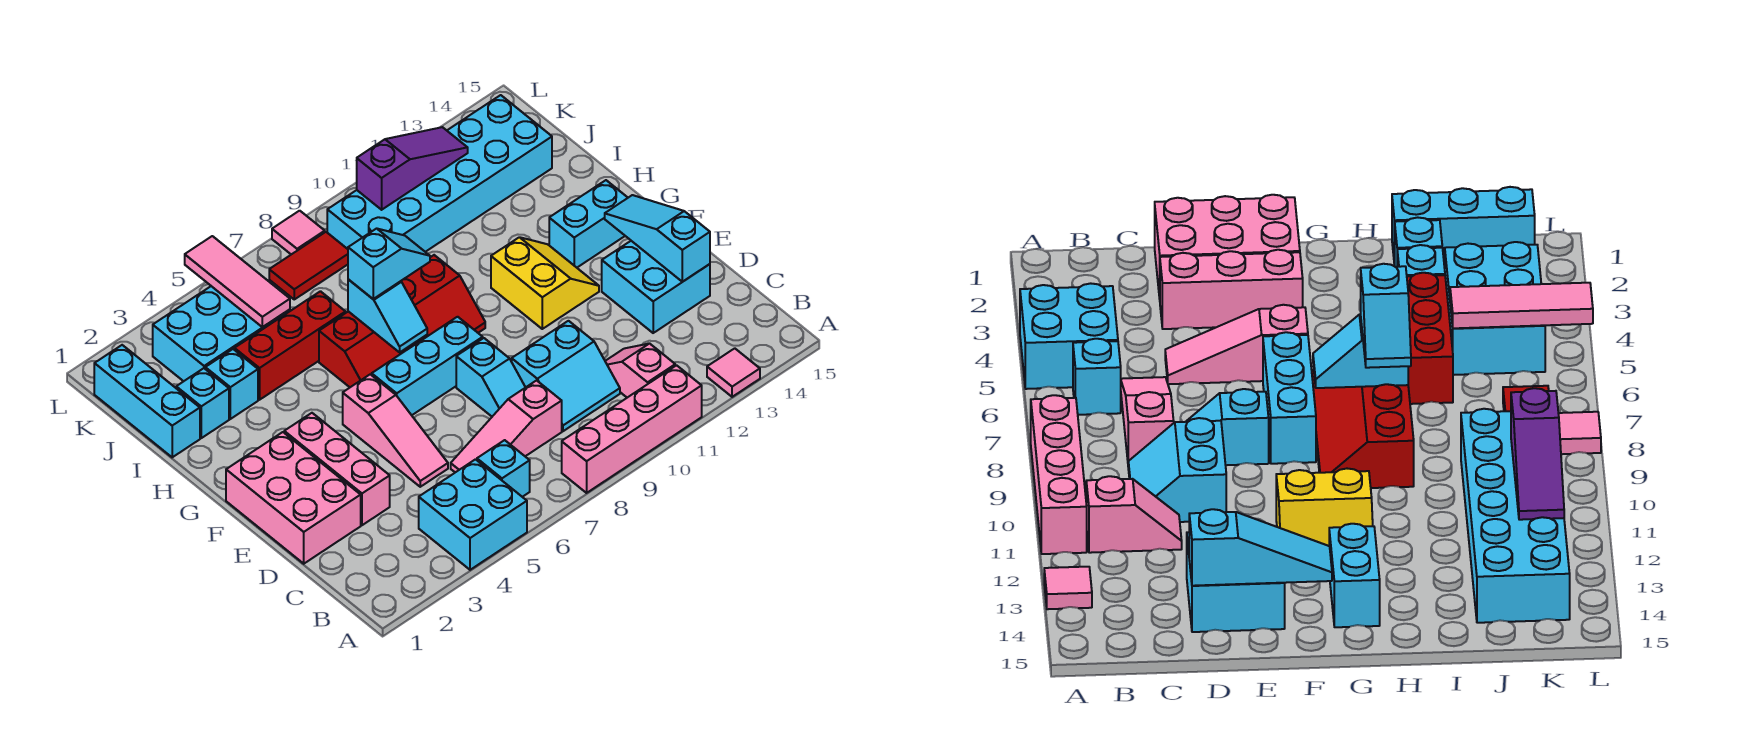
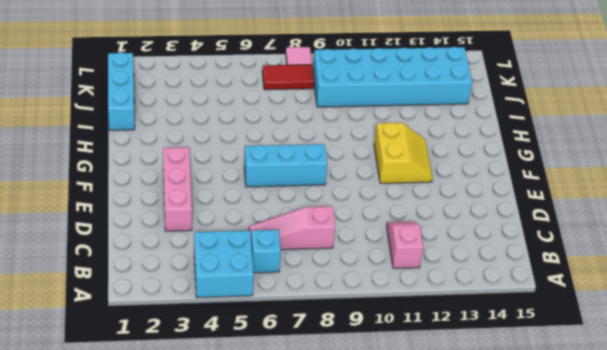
none -> pink brick A8:A11 level 1
none -> pink tile A13 level 1
none -> cyan slope C9:D10 level 1 top D

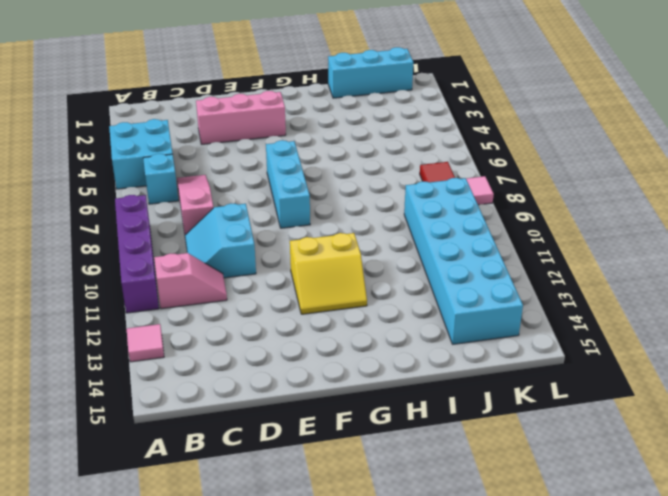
purple brick A8:A11 level 1 -> pink brick A8:A11 level 1
none -> pink brick D1:F2 level 1
none -> pink slope D5:F5 level 1 top F
none -> cyan slope D8:E8 level 1 top E

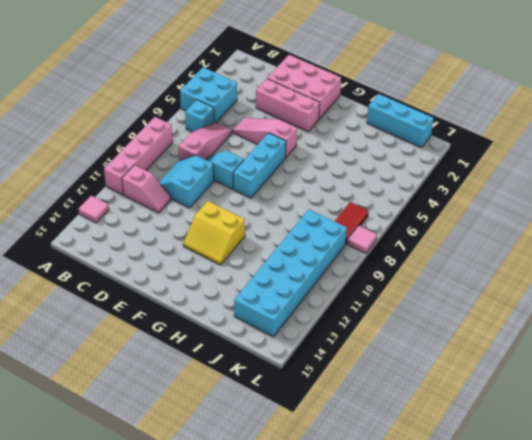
none -> cyan brick D13:E14 level 1
none -> red slope G6:H9 level 1 top H
none -> cyan brick G13:G14 level 1

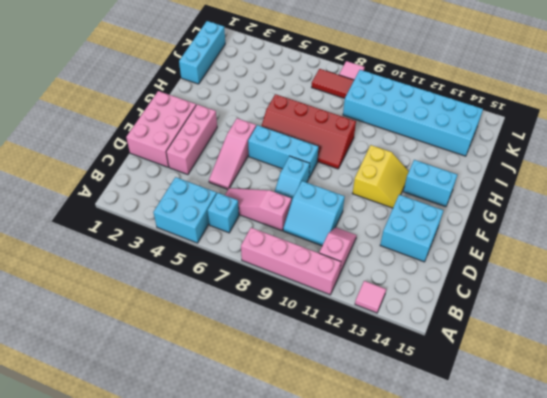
none -> cyan brick I2 level 1
none -> cyan brick I3 level 1
none -> red brick I4:I6 level 1

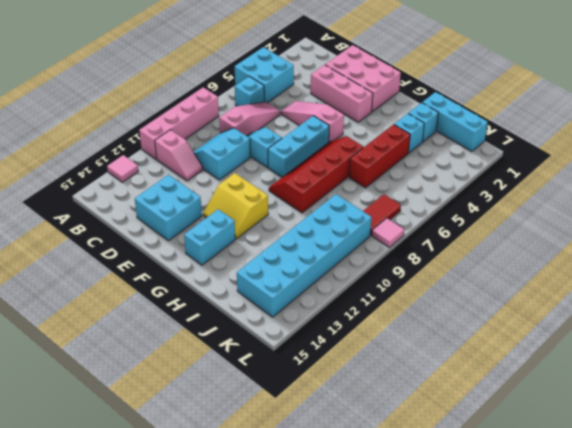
none -> cyan brick J3:K5 level 1
none -> cyan slope D14:F14 level 2 top D
none -> cyan slope G7:H7 level 2 top H

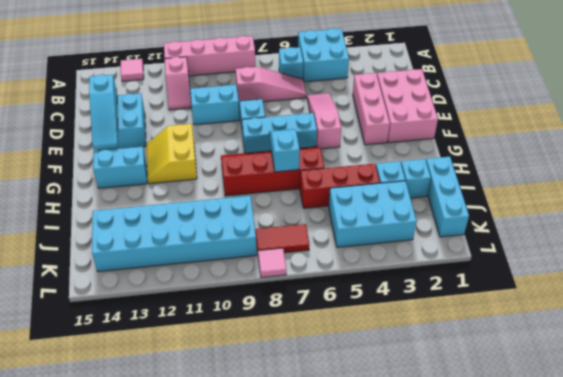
none -> pink tile J5:L5 level 2
none -> purple slope K10:K12 level 2 top 10
none -> cyan slope H7:H8 level 3 top 7

